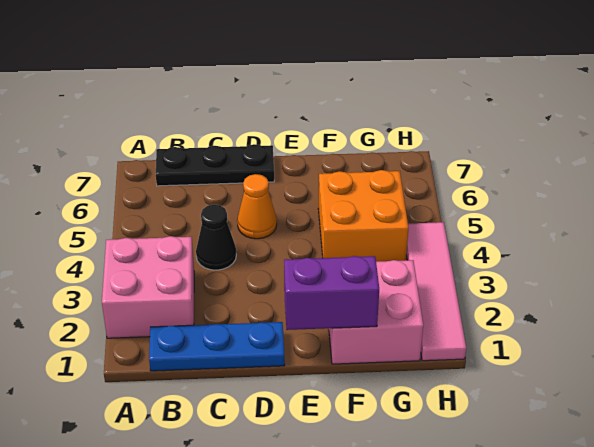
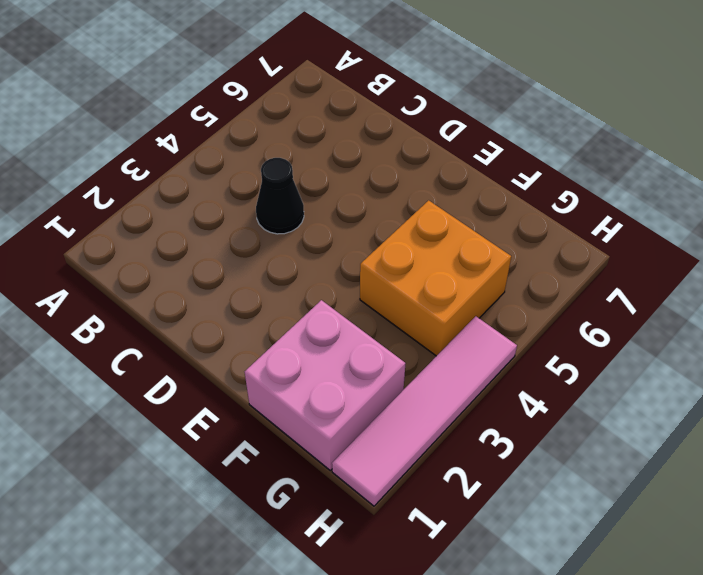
none -> pink brick A2:B3 level 1
none -> blue plate B1:D1 level 1

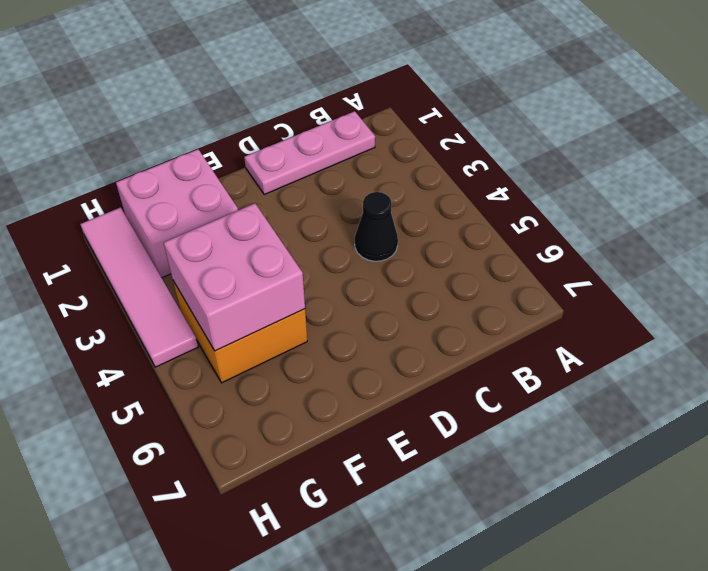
pink plate B1:D1 level 1 -> blue plate B1:D1 level 1
pink brick F4:G5 level 2 -> pink brick A2:B3 level 1
none -> black plate B7:D7 level 1
none -> orange cone D5 level 1

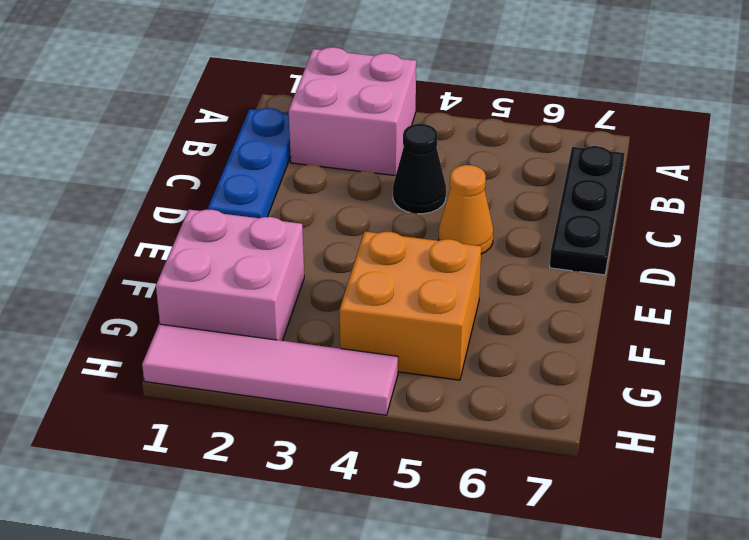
none -> purple brick E1:F1 level 2

